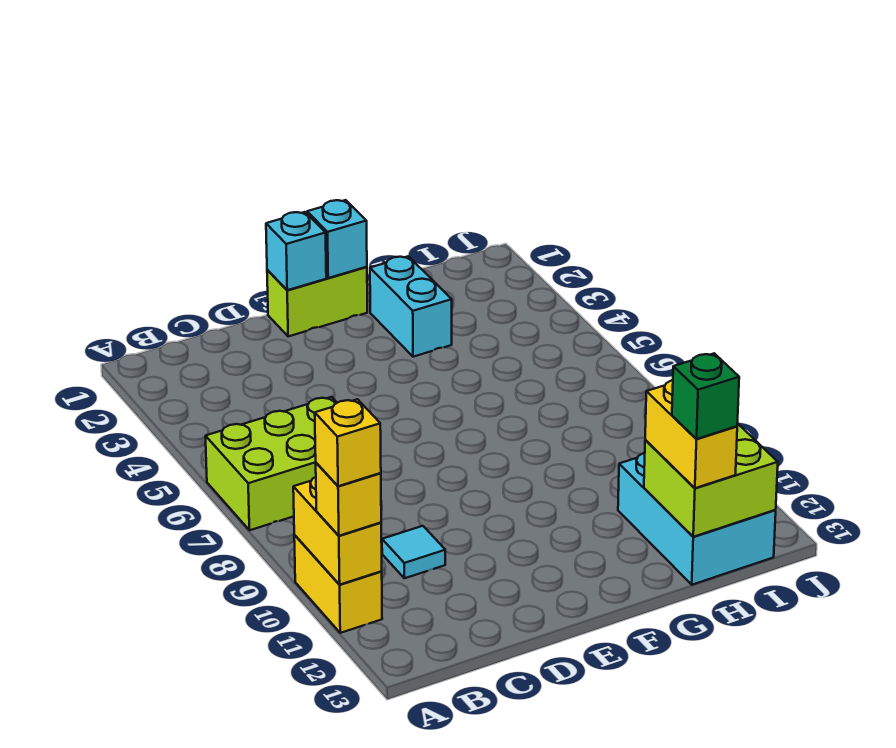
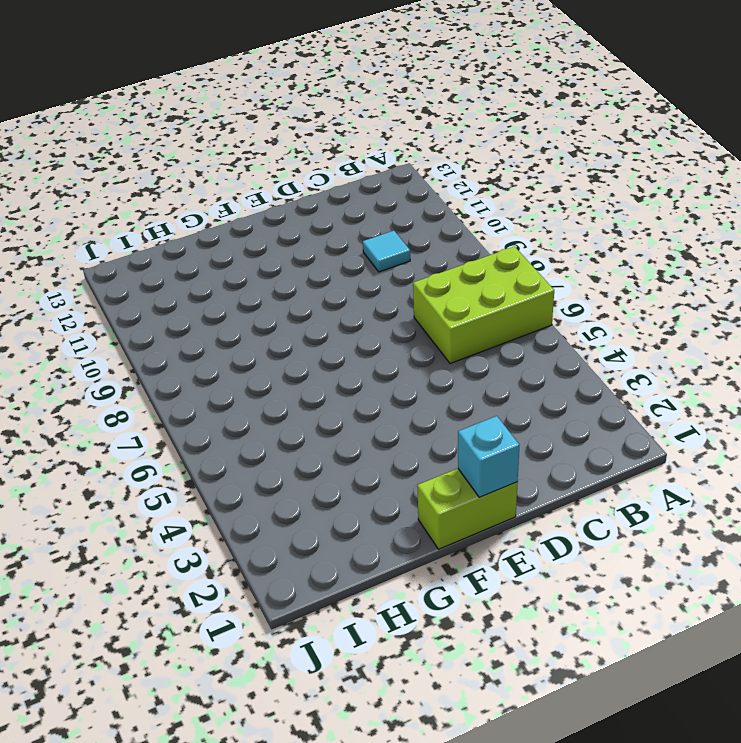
none -> yellow brick A10:A11 level 1
none -> cyan brick G2:G3 level 1
none -> cyan brick H11:I13 level 1

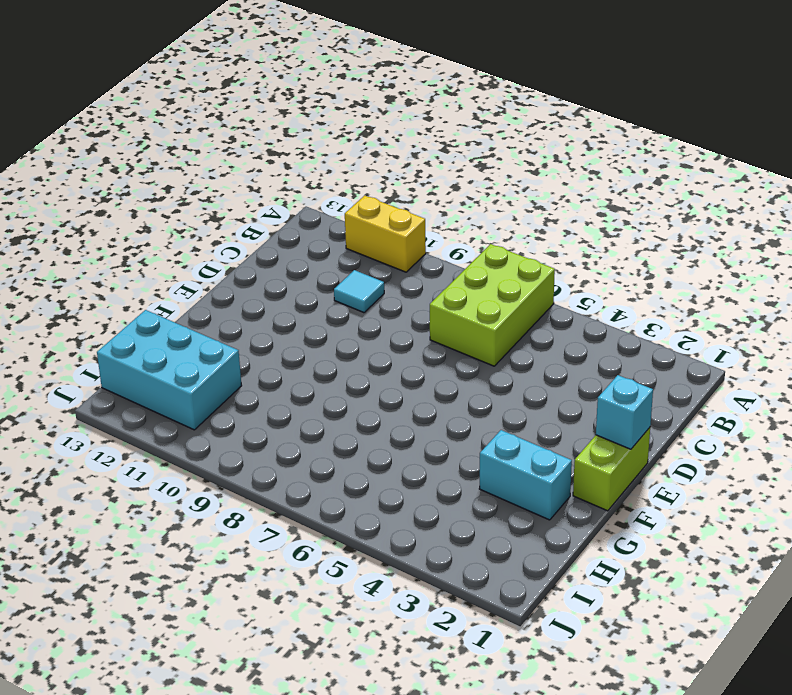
none -> yellow brick A10:A11 level 2
none -> cyan brick F1 level 2
none -> lime brick H12:I13 level 2

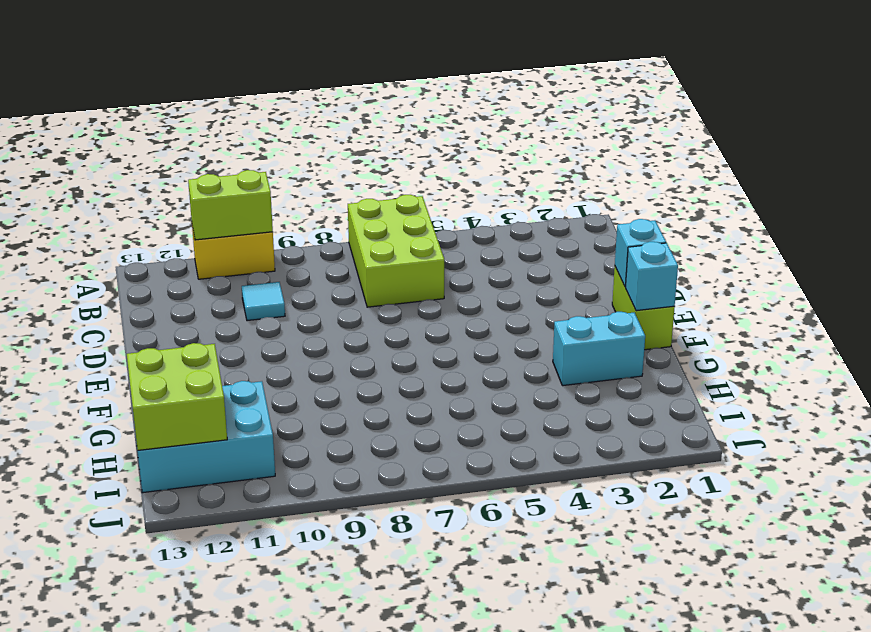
lime brick A10:A11 level 2 -> yellow brick A10:A11 level 2
none -> yellow brick A11 level 3
none -> yellow brick H12:H13 level 3
none -> yellow brick A11 level 4

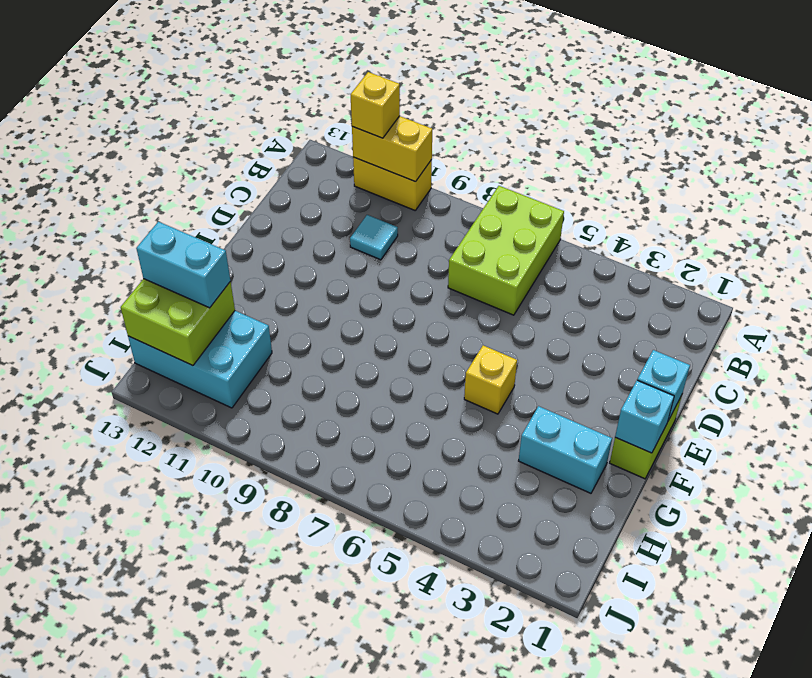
yellow brick F5 level 1 -> yellow brick A11 level 4
cyan brick H12:H13 level 3 -> yellow brick H12:H13 level 3
none -> green brick H13 level 4

